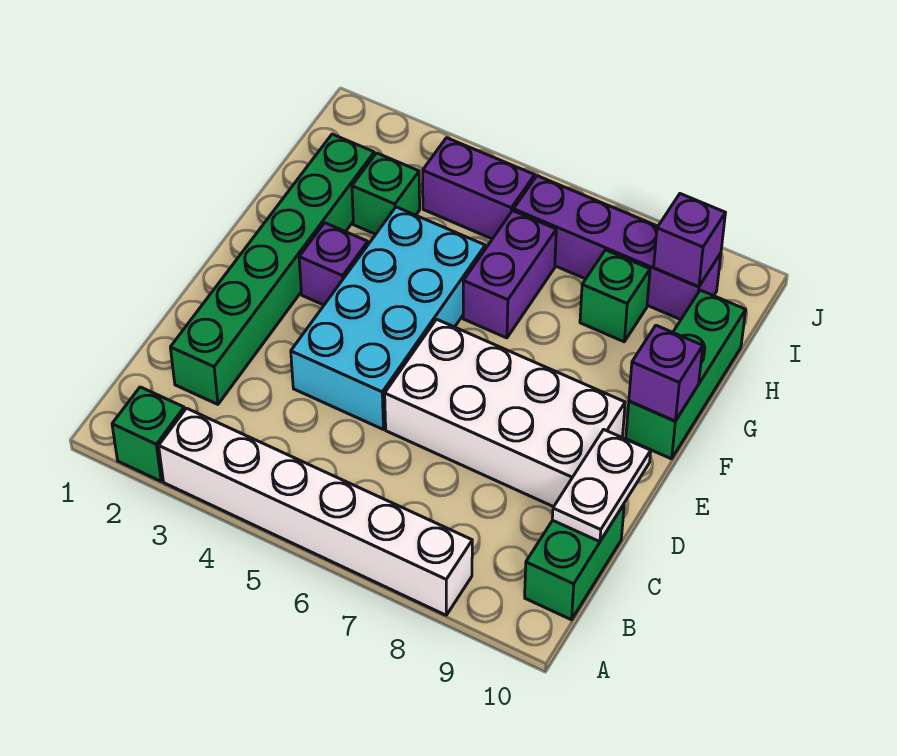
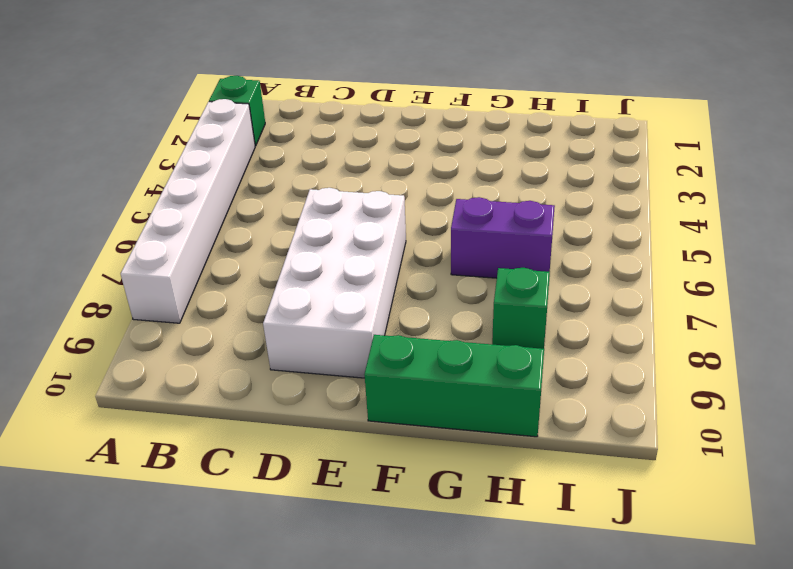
none -> green brick B10:C10 level 1
none -> green brick C2:H2 level 1
none -> cyan brick D4:G5 level 1

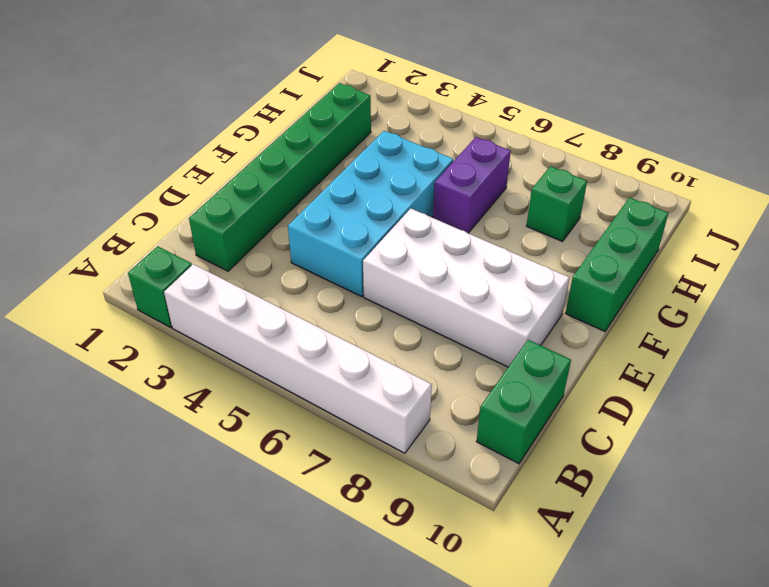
none -> purple brick F3 level 1
none -> green brick H3 level 1
none -> purple brick I4:I5 level 1

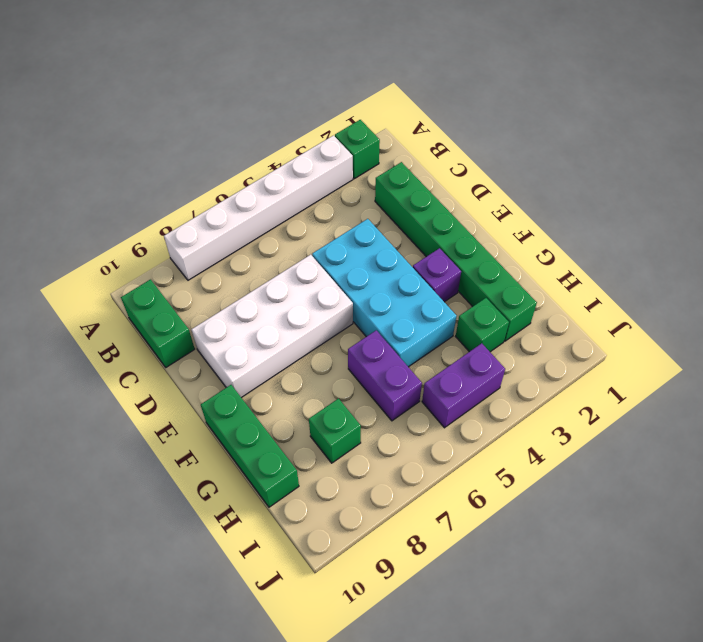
none -> purple brick I6:I9 level 1
none -> white plate C10:D10 level 2
none -> purple brick F10 level 2

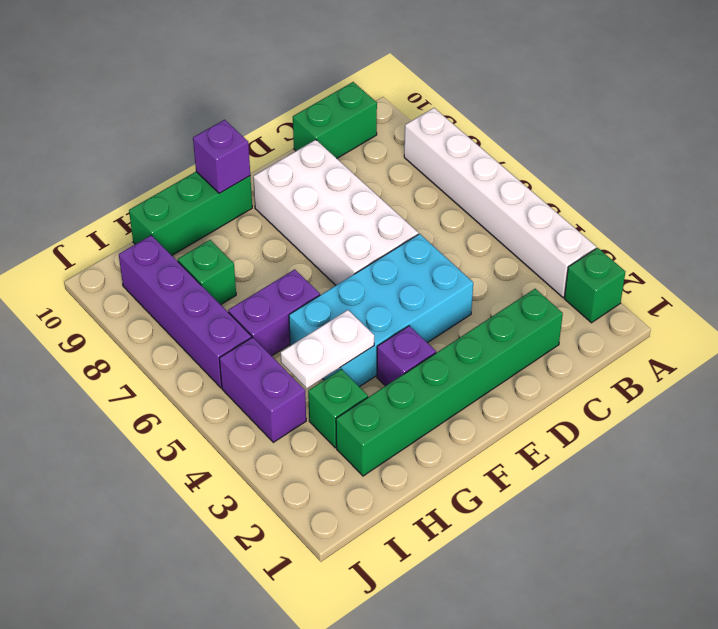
white plate G4:H4 level 2 -> white plate C10:D10 level 2
none -> purple brick I9 level 2

